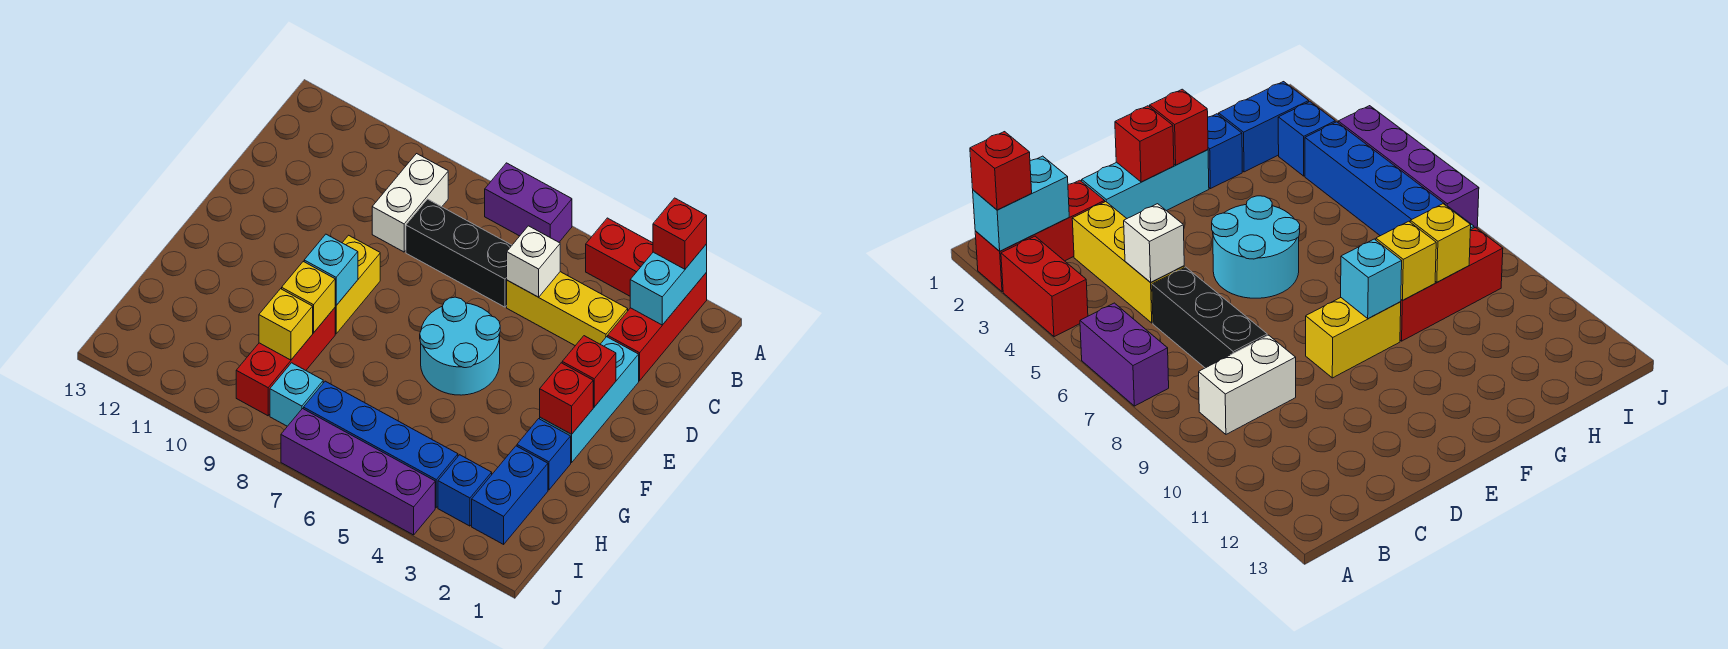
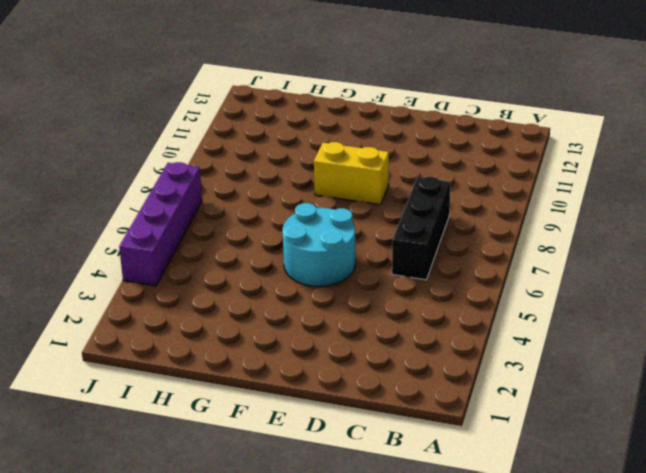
none -> red brick A2:C2 level 1
none -> red brick A3:A4 level 1
none -> purple brick A6:A7 level 1

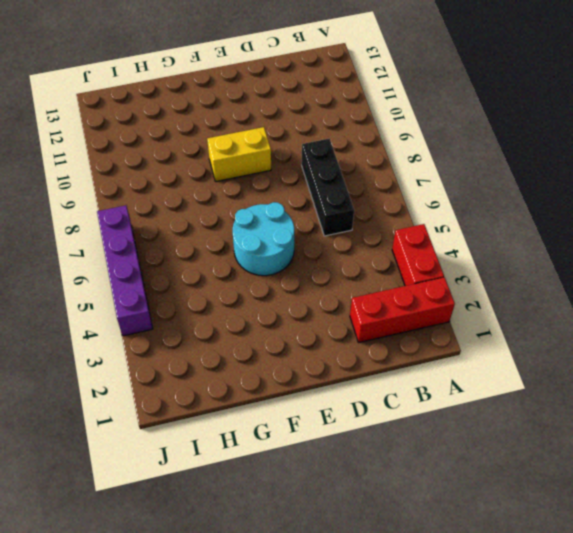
none -> purple brick A6:A7 level 1
none -> white brick B9:C9 level 1
none -> yellow brick C3:C5 level 1

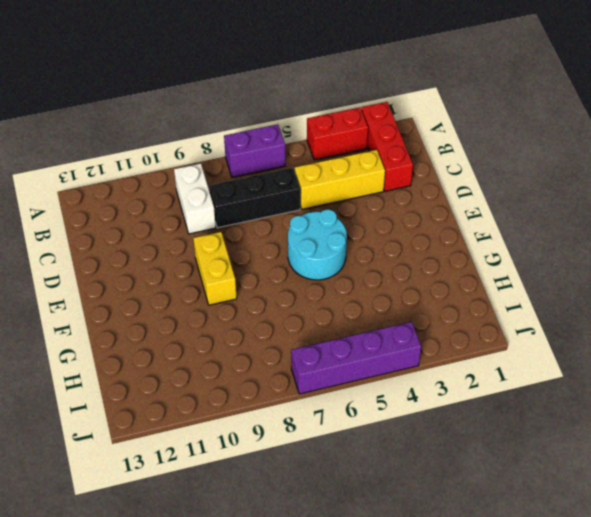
none -> cyan brick D2:F2 level 1
none -> blue brick G2 level 1
none -> red brick G9:I9 level 1

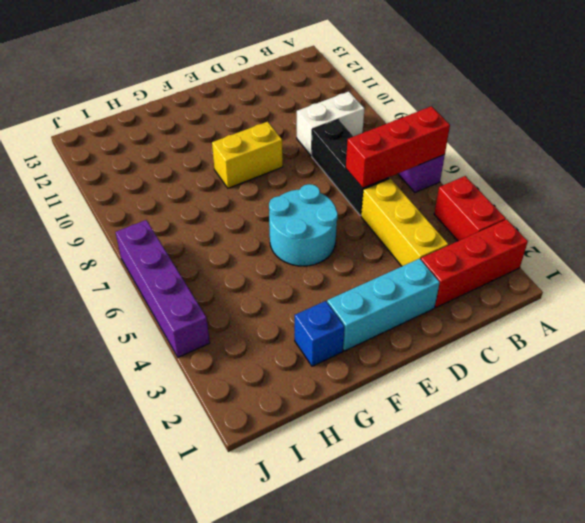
red brick A6:C6 level 2 -> red brick G9:I9 level 1
none -> blue brick H2:I2 level 1
none -> blue brick I3 level 1
none -> blue brick I4:I7 level 1

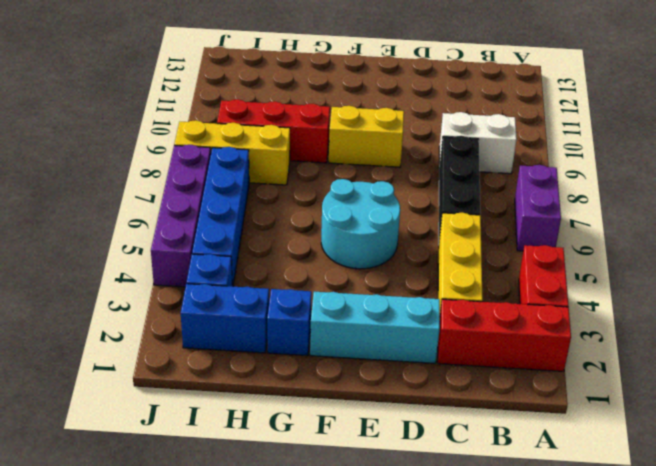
yellow brick H8:J8 level 1 -> cyan brick I8 level 1
none -> cyan brick A2:B2 level 2
none -> white brick C5 level 2
none -> red brick E2 level 2

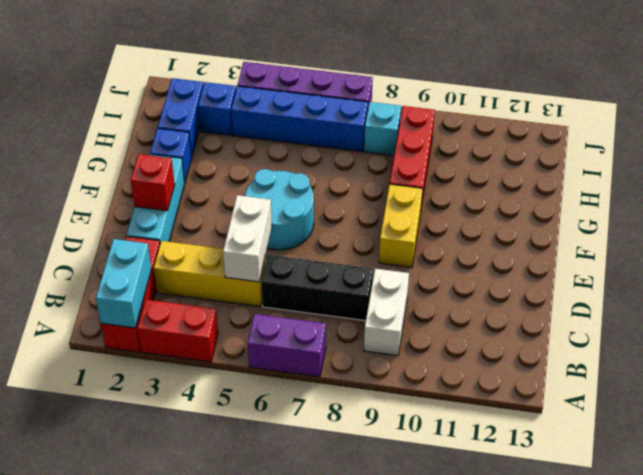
white brick C5:D5 level 2 -> white brick C5 level 2
none -> red brick F2 level 2
none -> cyan brick F9 level 2
none -> yellow brick G9 level 2

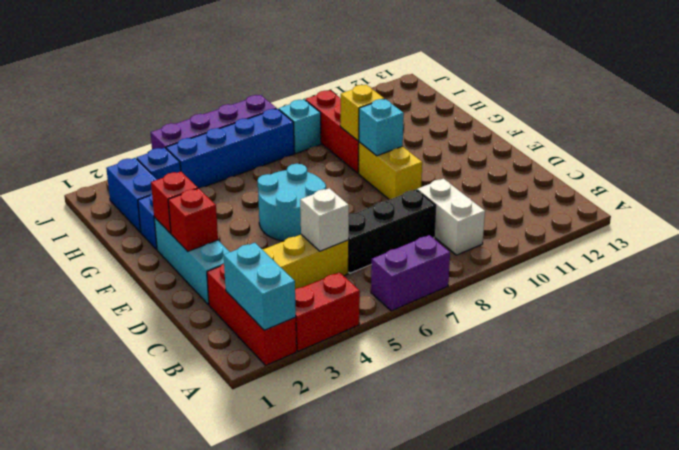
none -> yellow brick H9 level 2
none -> red brick A2 level 3

